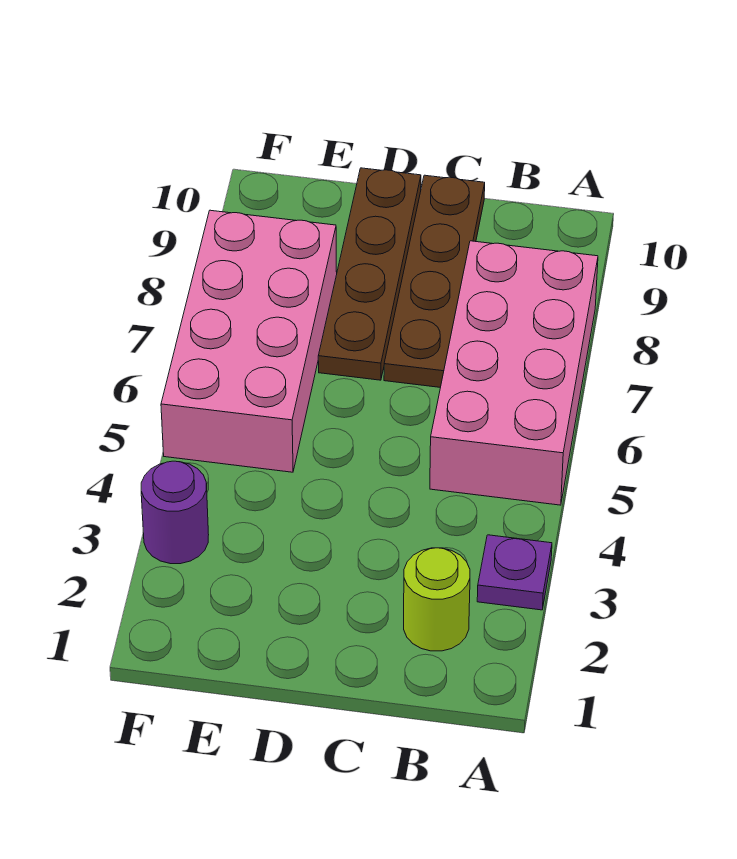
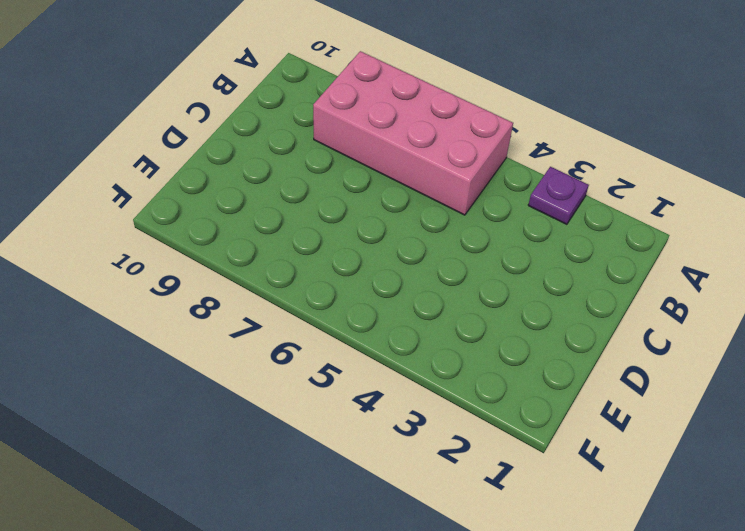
none -> lime round brick B2 level 1
none -> brown plate C7:C10 level 1

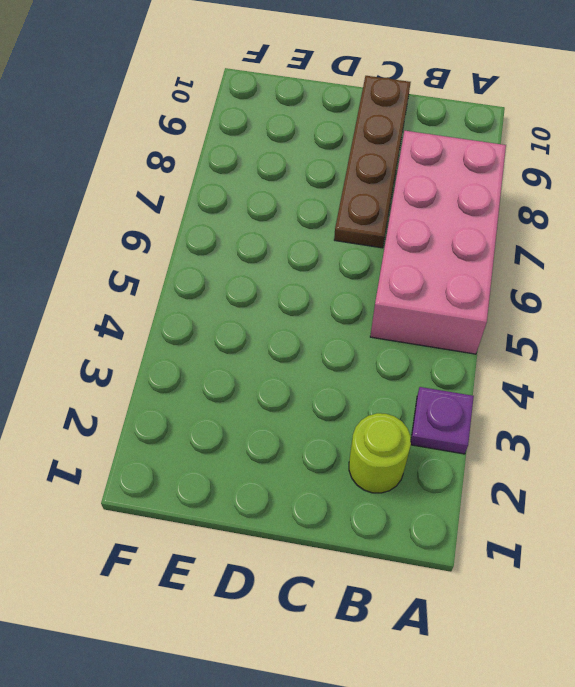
none -> brown plate D7:D10 level 1
none -> pink brick E5:F8 level 1

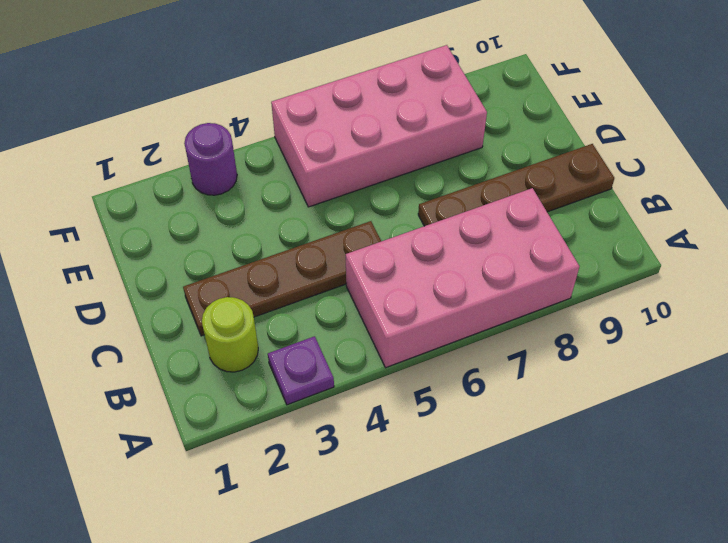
brown plate C2:C5 level 1 -> brown plate D7:D10 level 1

